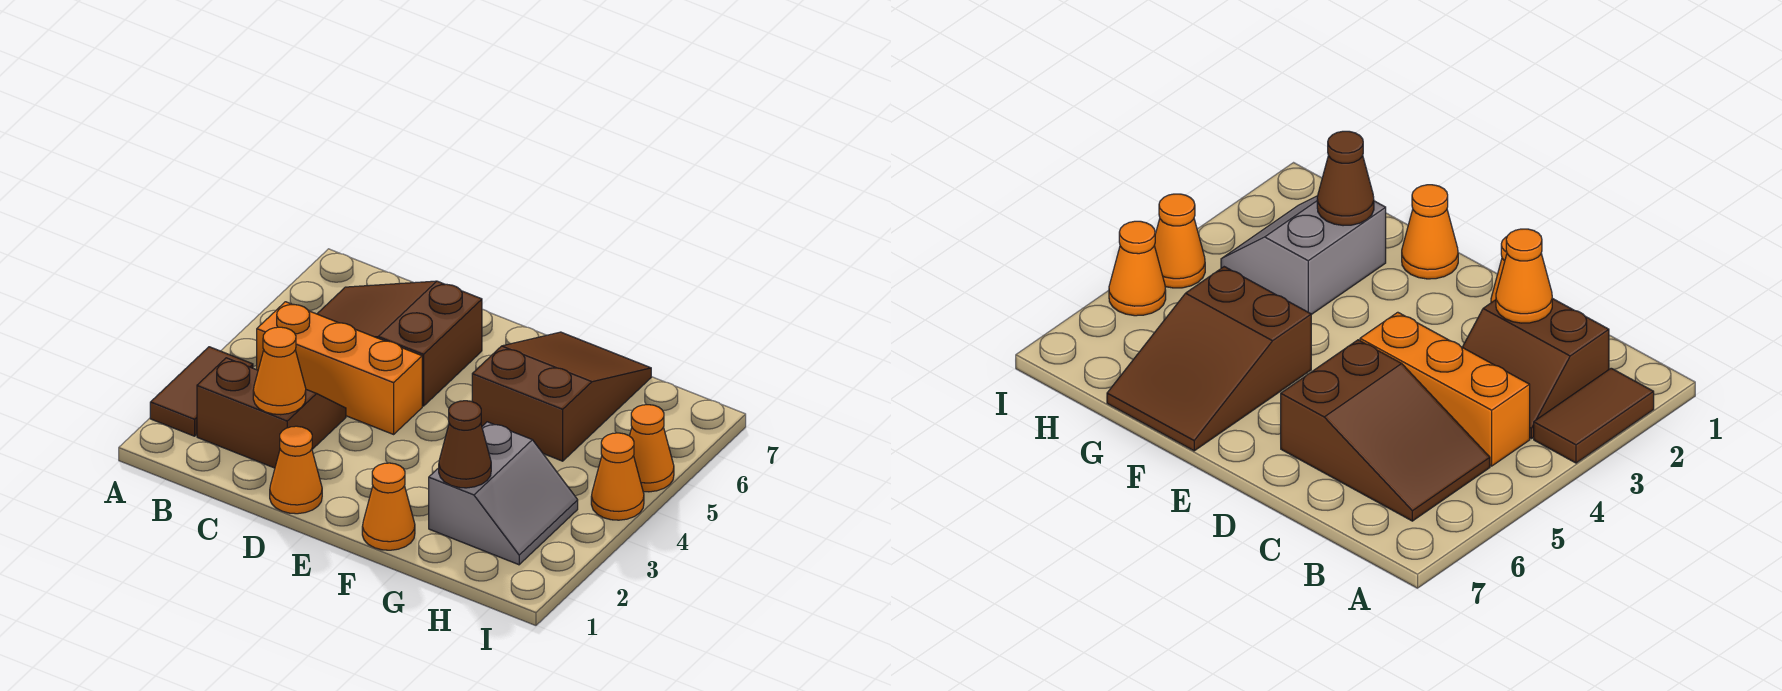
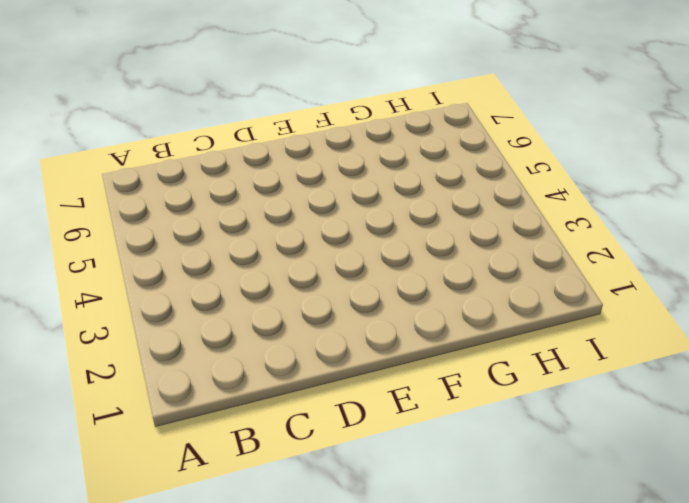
none -> brown tile A2:A3 level 1
none -> brown slope B2:C3 level 1 top 2
none -> orange brick B4:D4 level 1

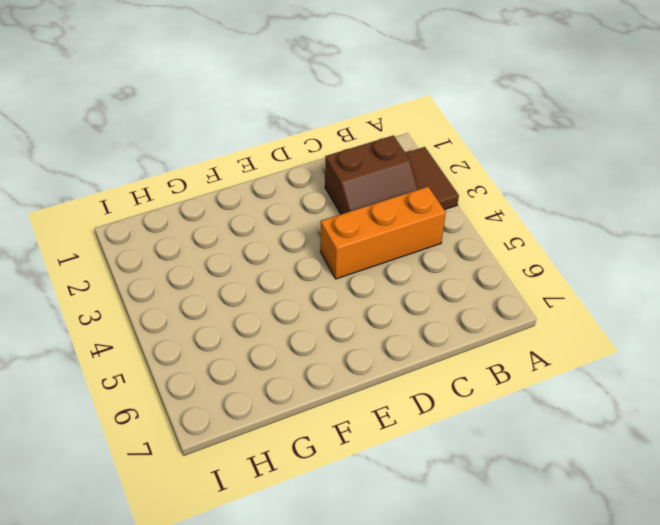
none -> brown slope B5:D6 level 1 top D
none -> orange cone D1 level 1
none -> orange cone F1 level 1

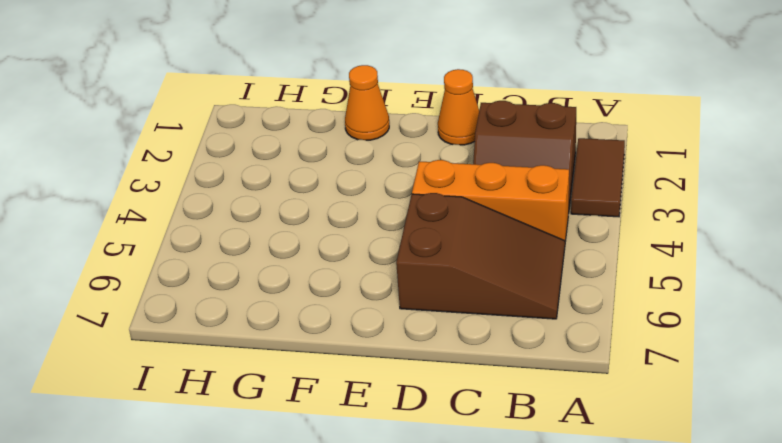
none -> brown slope F5:G7 level 1 top 5
none -> grey slope G2:H3 level 1 top G
none -> orange cone I4 level 1

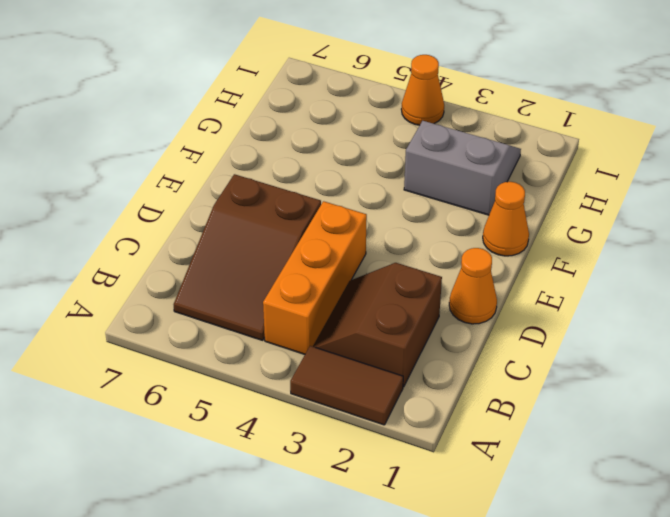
none -> brown slope F5:G7 level 1 top 5
none -> orange cone I5 level 1
none -> orange cone C2 level 2

